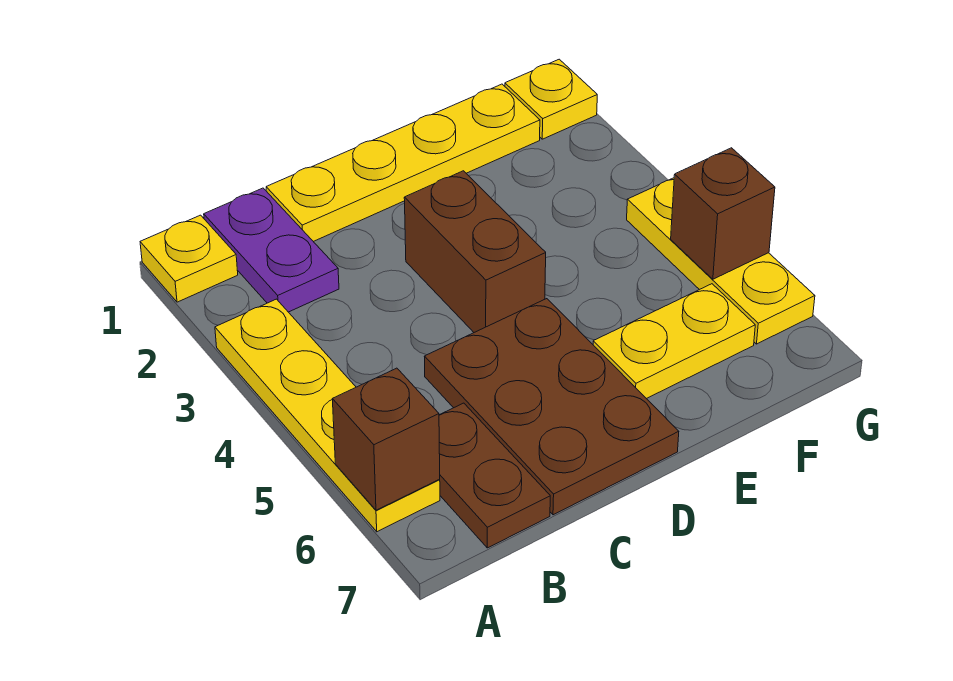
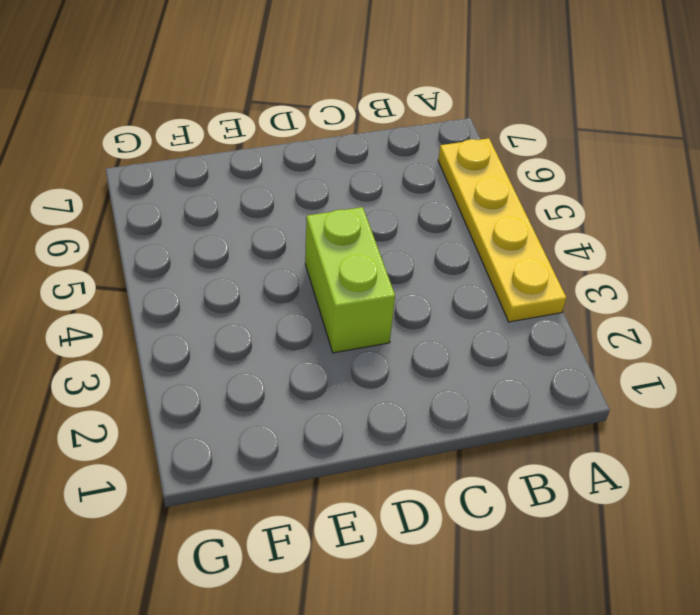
lime brick D3:D4 level 1 -> brown brick D3:D4 level 1
none -> yellow plate A1 level 1
none -> purple plate B1:B2 level 1
none -> brown plate B6:B7 level 1

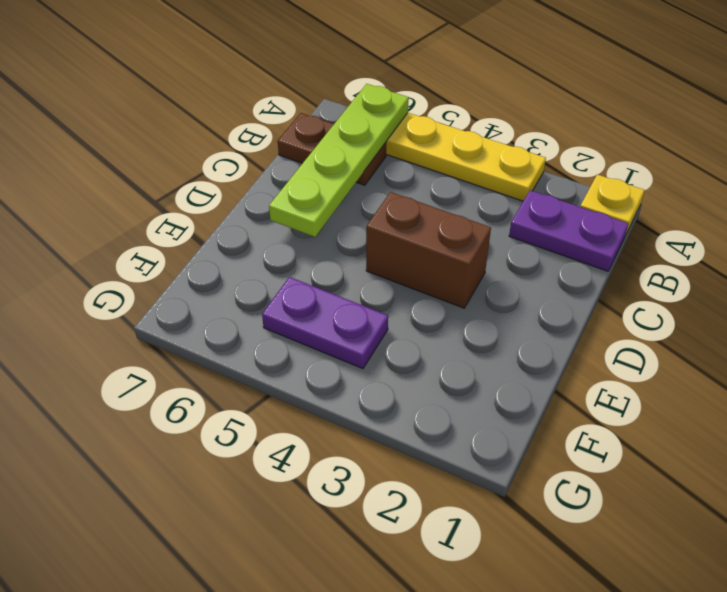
lime plate A6:D6 level 2 -> brown brick A6 level 2
purple plate F4:F5 level 1 -> none
none -> yellow plate C1:F1 level 1
none -> brown plate C5:D7 level 1
none -> yellow plate E6:F6 level 1

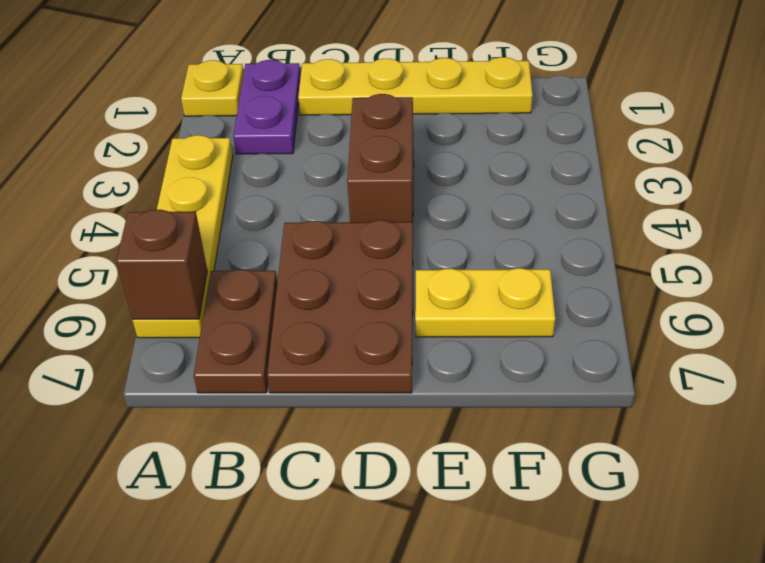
none -> yellow plate G1 level 1
none -> yellow plate G4:G6 level 1
none -> brown brick G5 level 2

